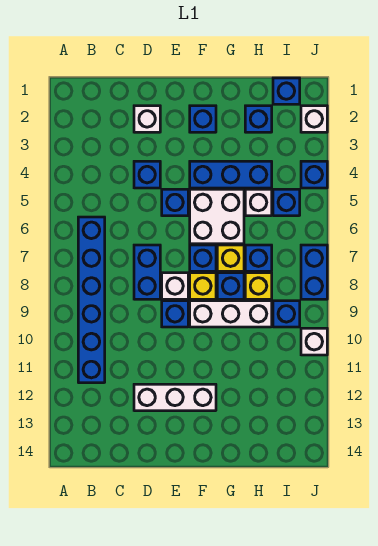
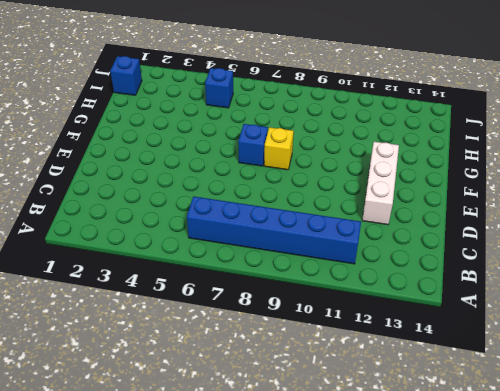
none -> white brick D2 level 1
none -> blue brick D4 level 1
none -> blue brick D7:D8 level 1

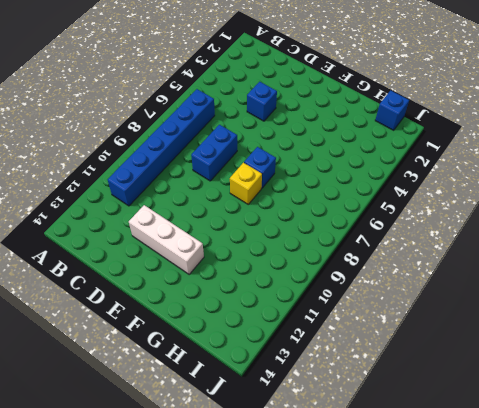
none -> white brick D2 level 1
none -> blue brick E5 level 1
none -> white brick E8 level 1

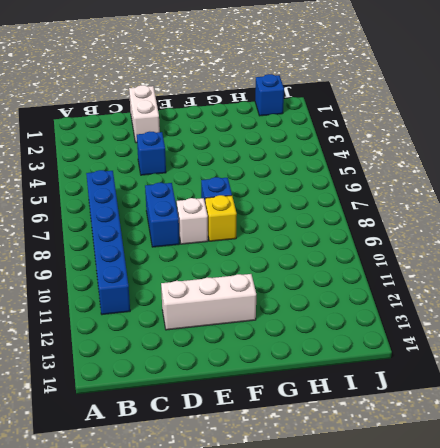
white brick D1:D2 level 1 -> white brick D2 level 1
none -> blue brick E5 level 1
none -> blue brick E9 level 1
none -> blue brick F2 level 1

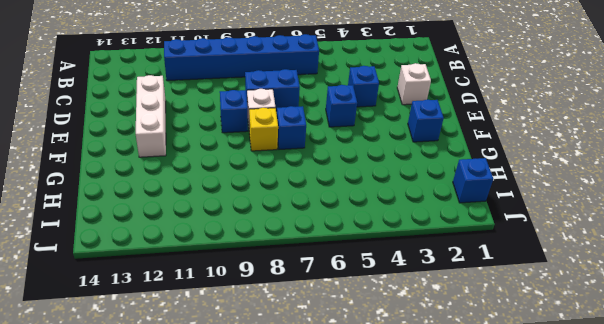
none -> blue brick F4:H4 level 1
none -> white brick F5:G6 level 1
none -> white brick F9:H9 level 1

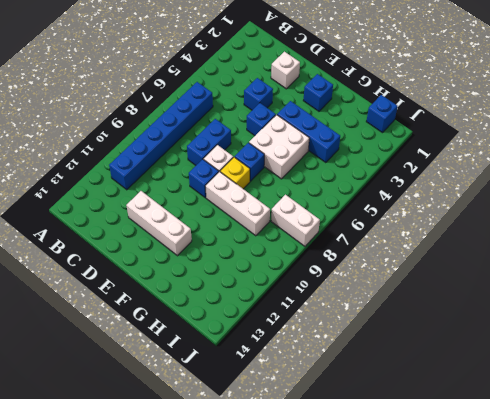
white brick I8:J8 level 1 -> blue brick J7:J8 level 1
none -> yellow brick G7 level 1
none -> blue brick G8 level 1
none -> blue brick H2 level 1

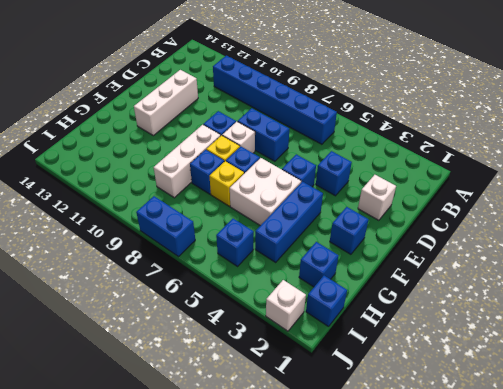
none -> white brick H5 level 1
none -> blue brick H7 level 1
none -> yellow brick H8 level 1

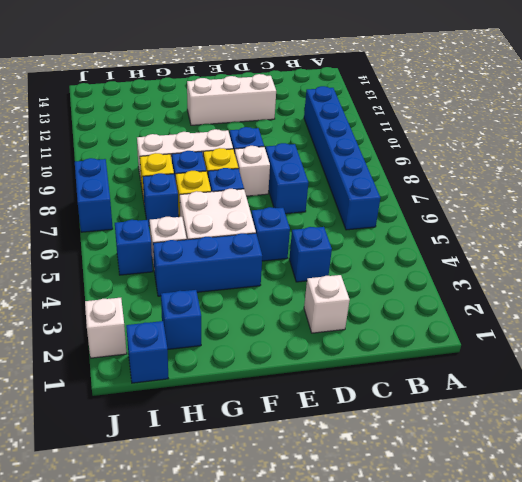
none -> blue brick F2 level 1
none -> blue brick I9 level 1
none -> blue brick J4 level 1

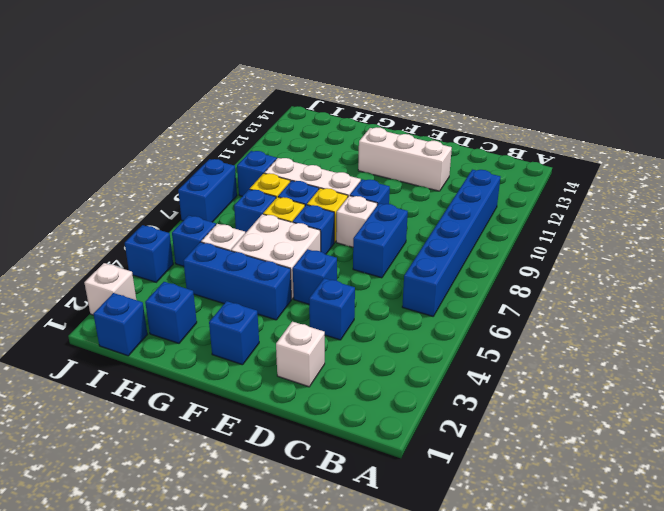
none -> white brick J10 level 1

